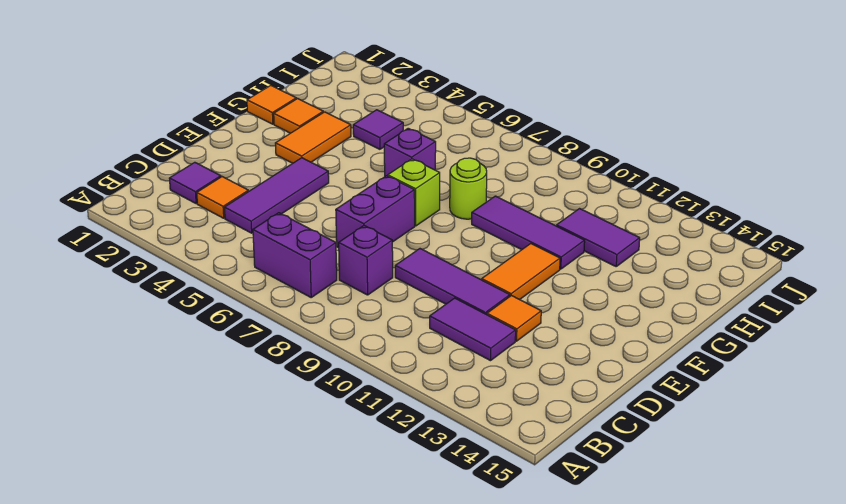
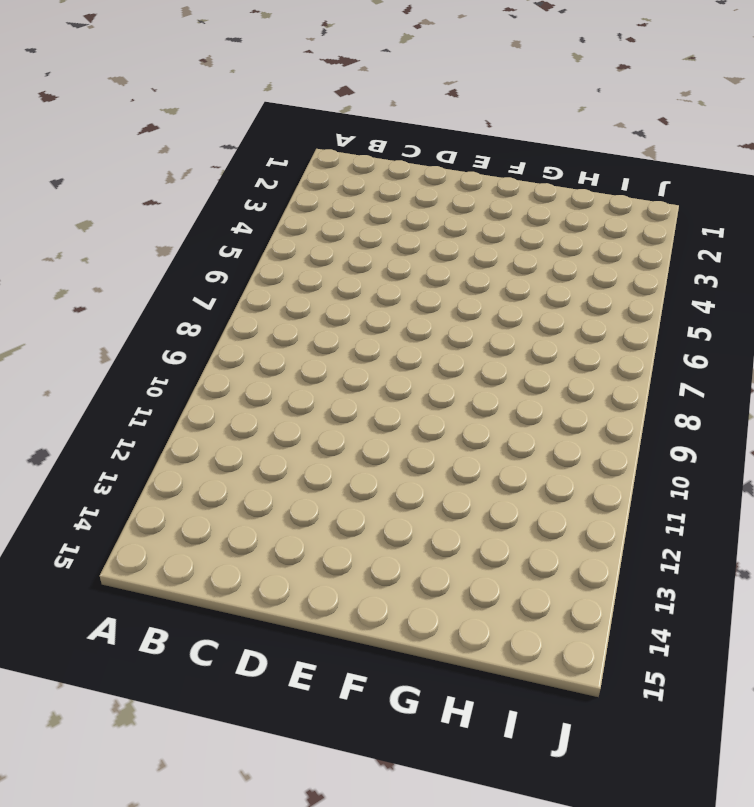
none -> purple brick B6:B7 level 1
none -> purple tile C2 level 1
none -> orange tile C3 level 1

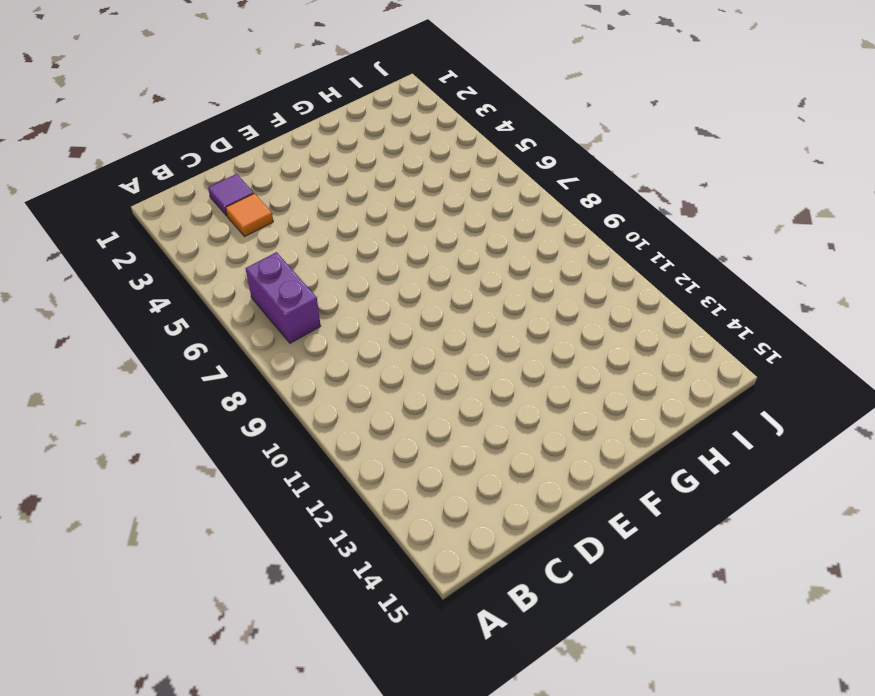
none -> purple tile C4:E4 level 1
none -> purple brick C8 level 1
none -> purple tile C11:C12 level 1

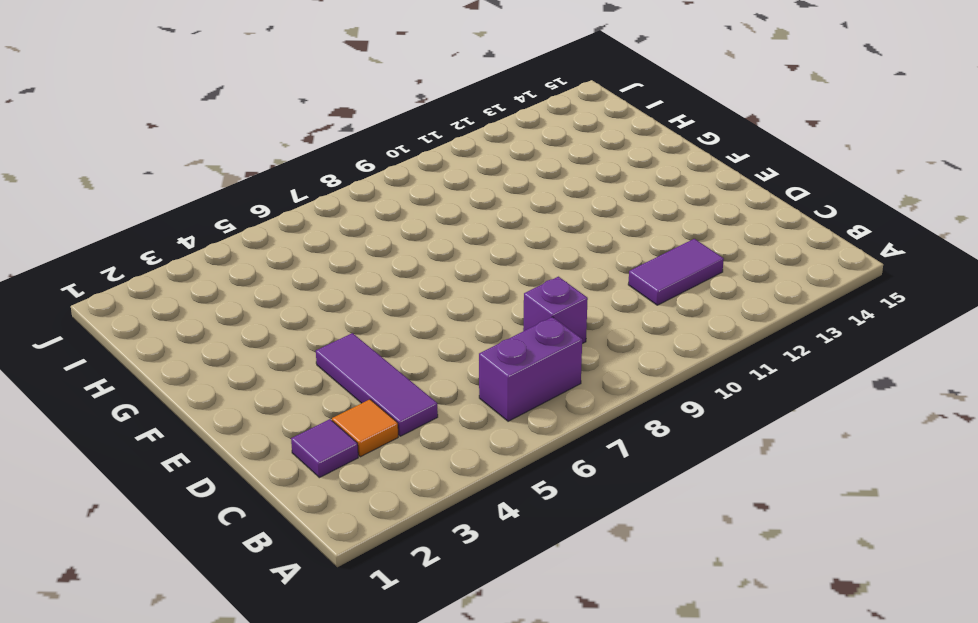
none -> purple brick D7:E7 level 1
none -> purple tile D9:D11 level 1
none -> orange tile D12 level 1

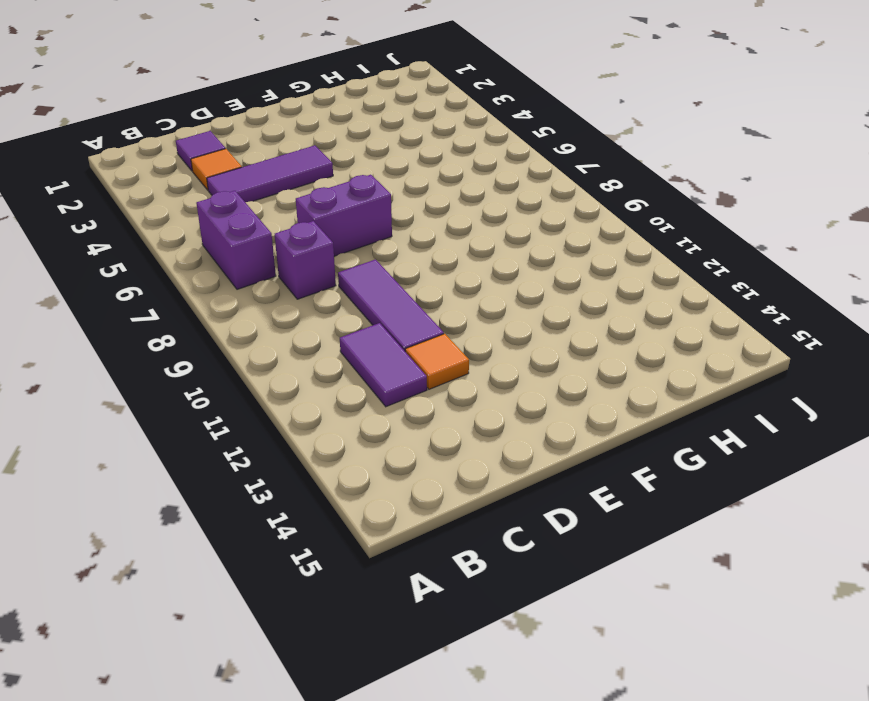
none -> orange tile E11:F11 level 1
none -> orange tile F3:G3 level 1
none -> lime brick F7 level 1

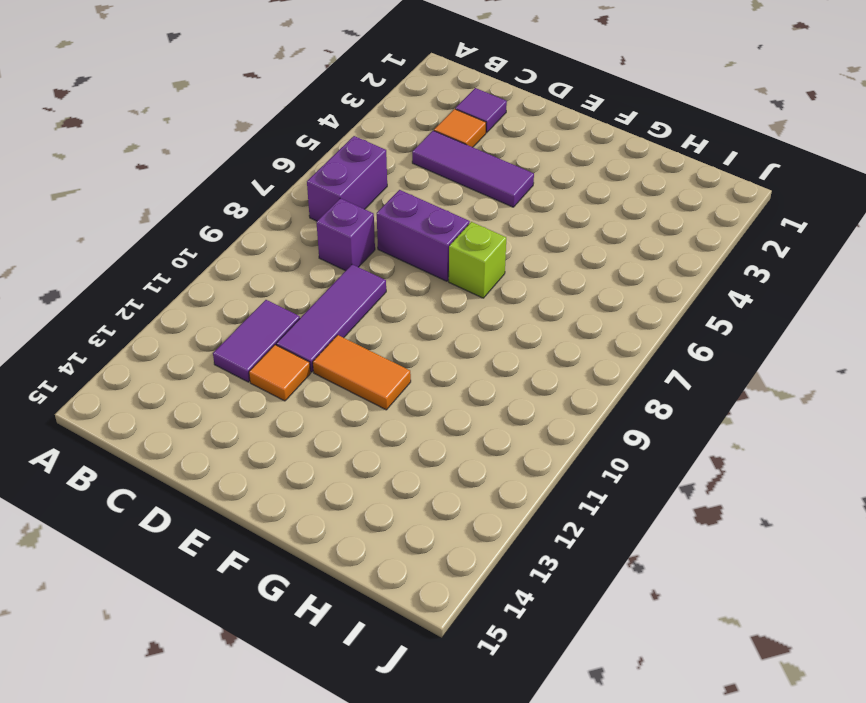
none -> orange tile F3:G3 level 1
none -> orange tile G1 level 1
none -> orange tile G2 level 1

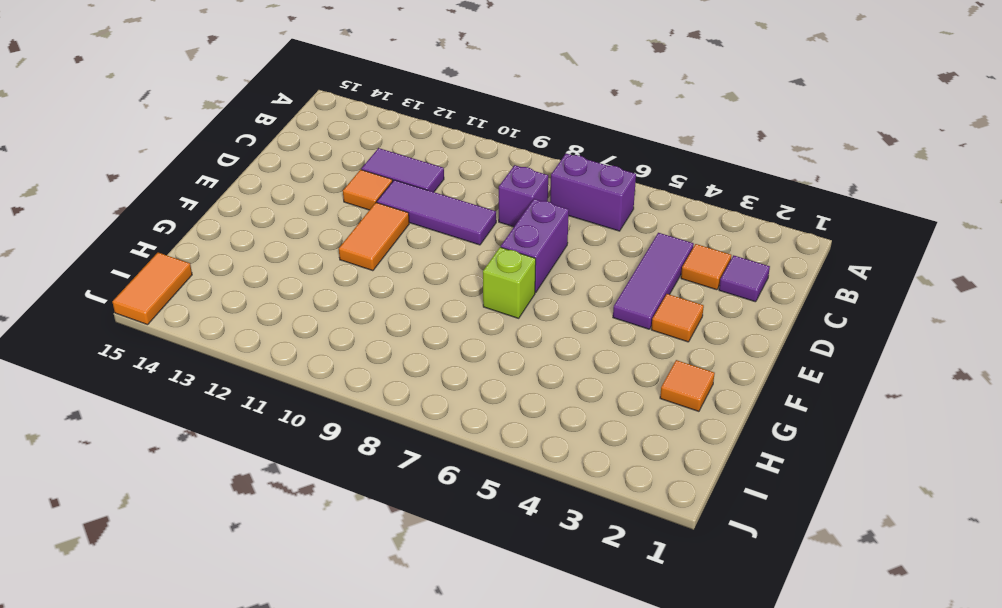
orange tile E3 level 1 -> orange tile G1 level 1
orange tile I15:J15 level 1 -> orange tile F3:G3 level 1
none -> purple brick G6 level 1
none -> lime round brick G8 level 1
none -> purple tile G9:G11 level 1

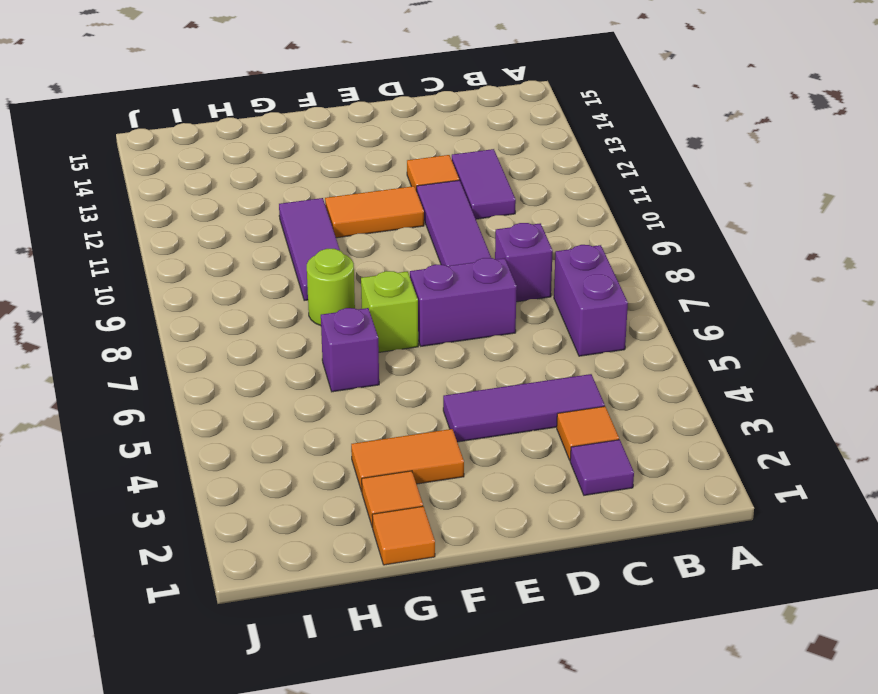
none -> purple tile H4 level 1
none -> purple tile H11:H12 level 1

